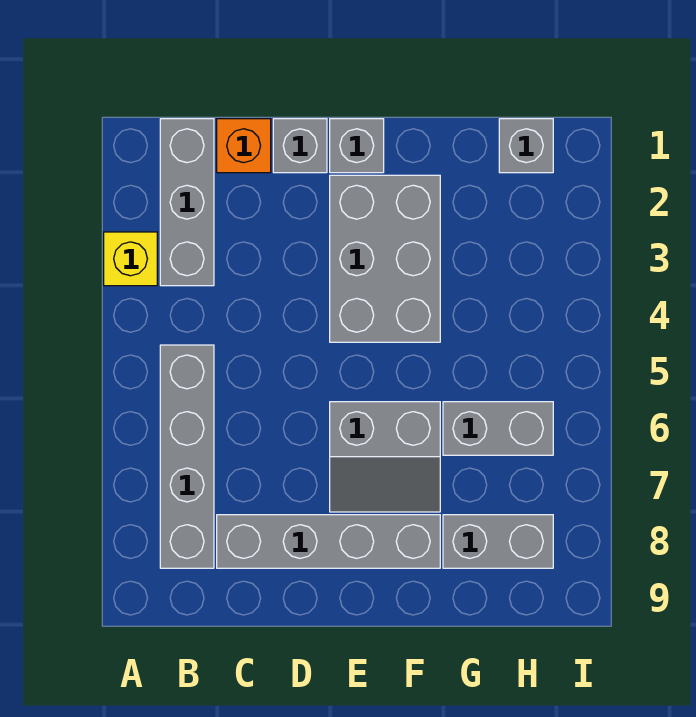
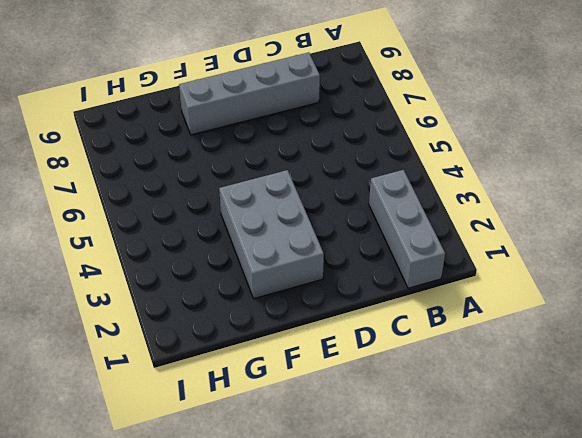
none -> yellow brick A3 level 1
none -> grey brick B5:B8 level 1
none -> orange brick C1 level 1

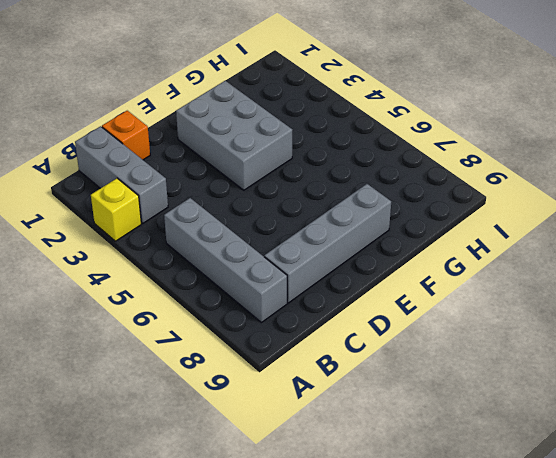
none -> grey brick D1 level 1
none -> grey brick E1 level 1
none -> grey slope E6:F7 level 1 top 6

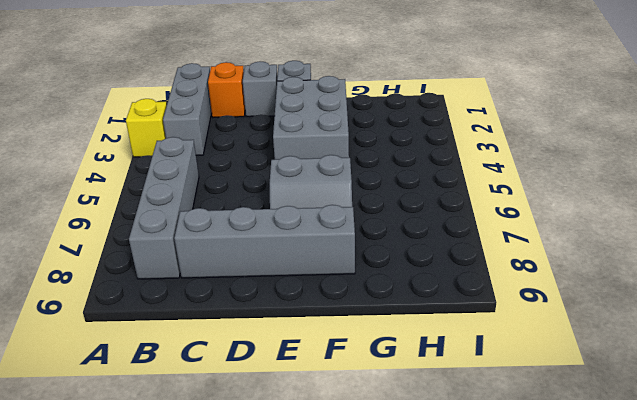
none -> grey brick G6:H6 level 1
none -> grey brick G8:H8 level 1
none -> grey brick H1 level 1

